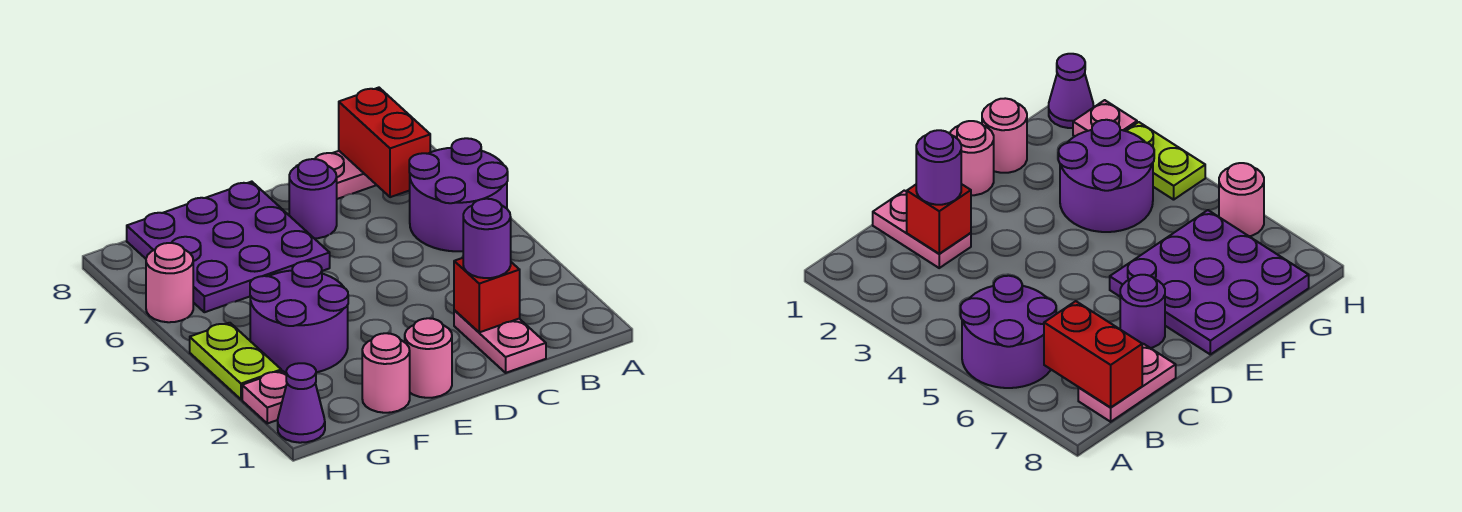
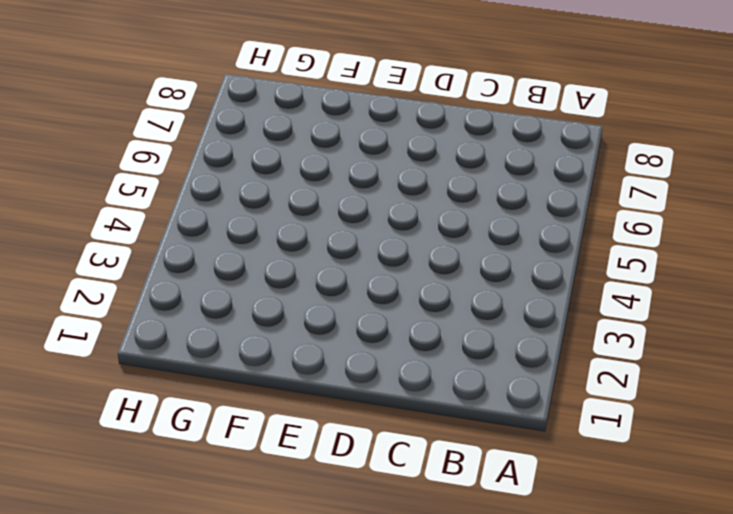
none -> purple round brick A5:B6 level 1
none -> pink plate B8:C8 level 1
none -> pink plate C1:C2 level 1

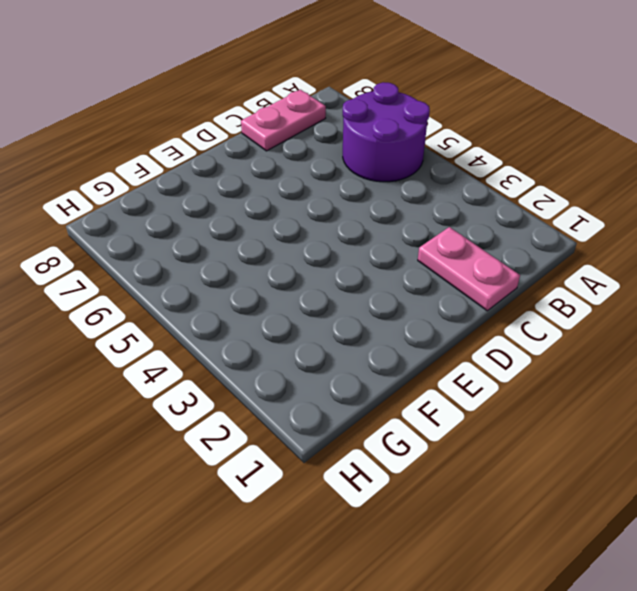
none -> purple round brick D7 level 1
none -> pink round brick E1 level 1
none -> purple plate E6:G8 level 1

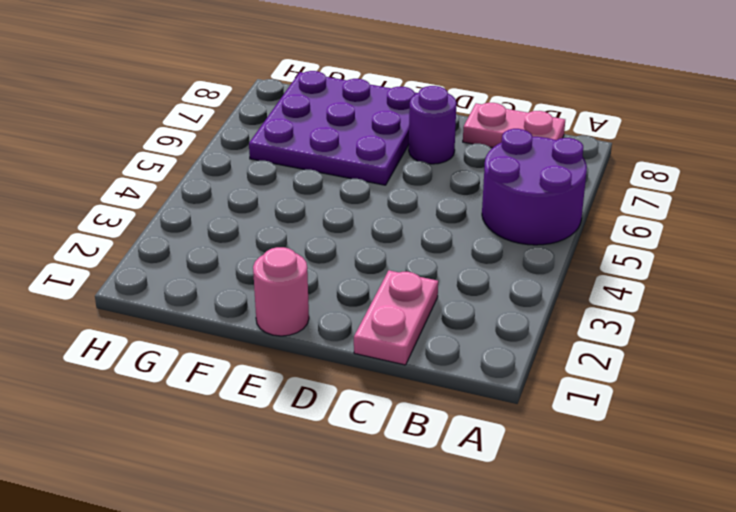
none -> pink round brick F1 level 1
none -> purple round brick F3:G4 level 1
none -> purple cone H1 level 1

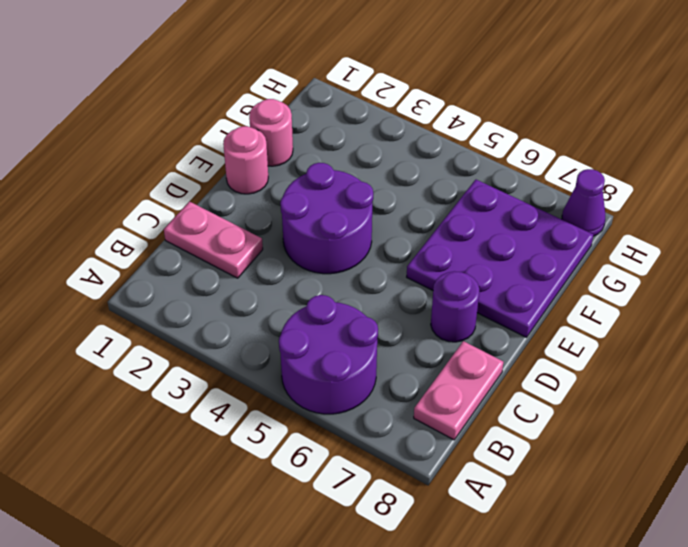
purple round brick D3:E4 level 1 -> purple round brick F3:G4 level 1
purple cone H8 level 1 -> purple cone H1 level 1
none -> pink plate H2 level 1
none -> lime plate H3:H4 level 1
none -> pink round brick H6 level 1

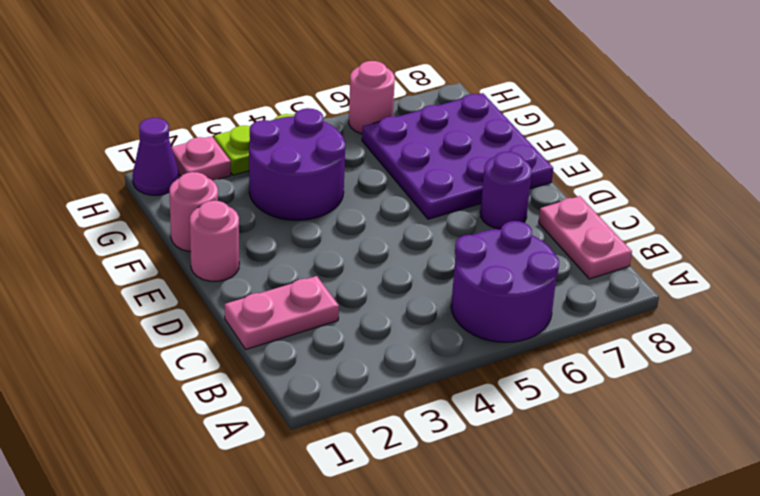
none -> red brick B7:B8 level 2
none -> red brick C2 level 2
none -> purple round brick C2 level 3

